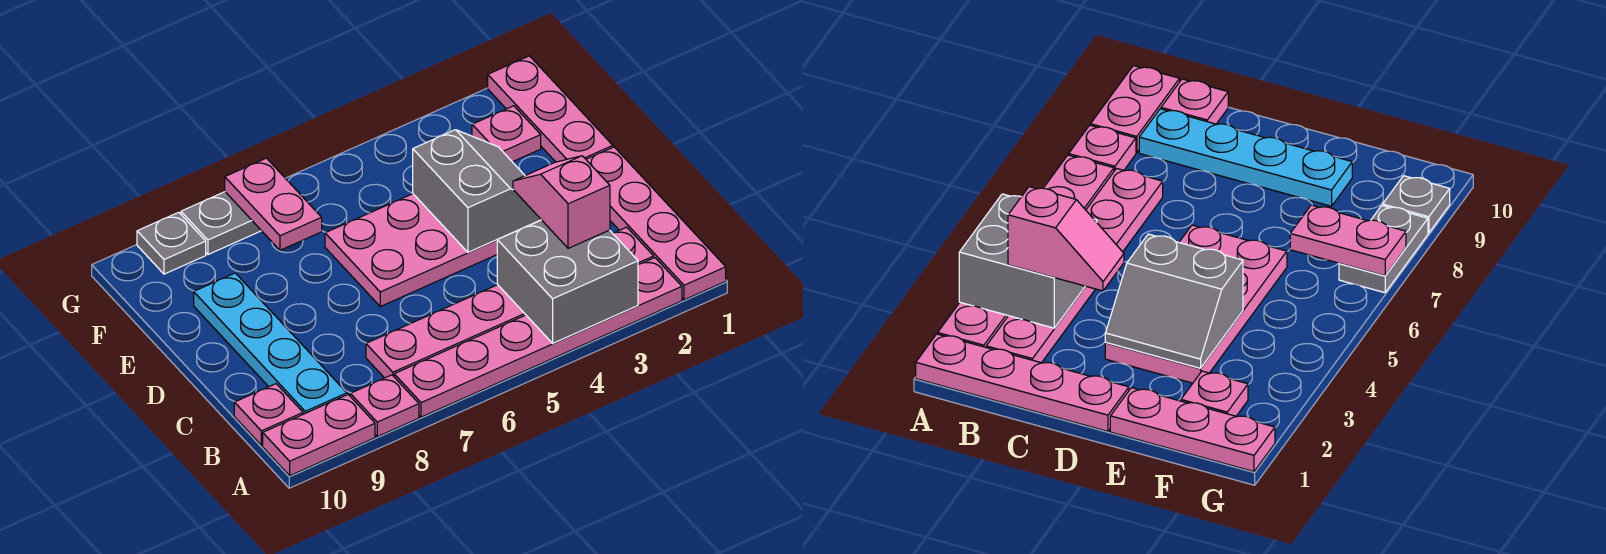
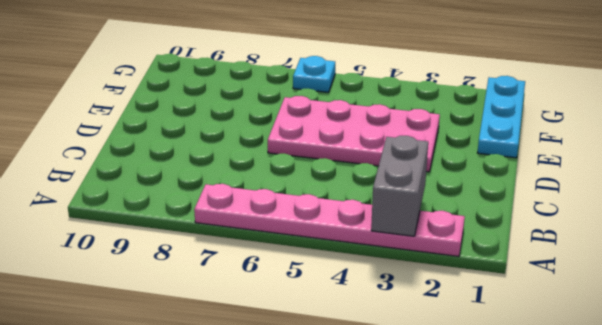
grey brick A3:B3 level 2 -> grey brick A3:B4 level 2
cyan plate E1:G1 level 1 -> pink plate E1:G1 level 1
cyan plate G6 level 1 -> none
none -> pink plate A1:D1 level 1
none -> pink plate A8 level 1
none -> pink plate A9:A10 level 1

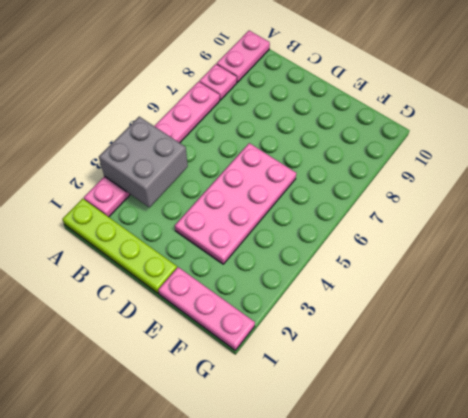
lime plate A1:D1 level 1 -> pink plate A1:D1 level 1
none -> pink plate B2:B7 level 1
none -> cyan plate B9:E9 level 1
none -> pink plate B10 level 1

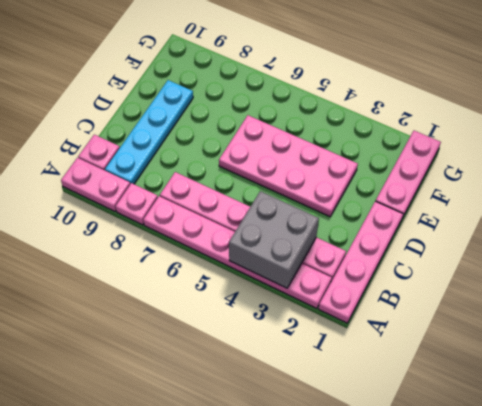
none -> pink plate F2 level 1
none -> grey plate G7:G8 level 1
none -> grey plate G9 level 1

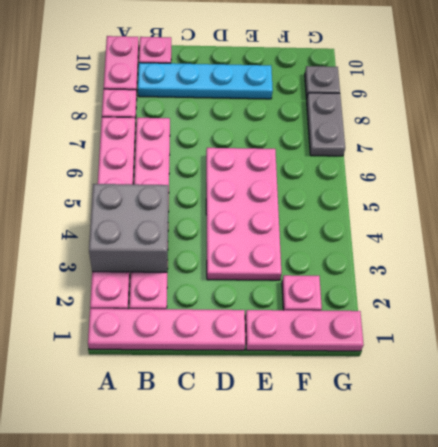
none -> grey slope D3:E4 level 2 top 4
none -> pink plate F7:G7 level 2
none -> pink slope B3:C3 level 3 top B

